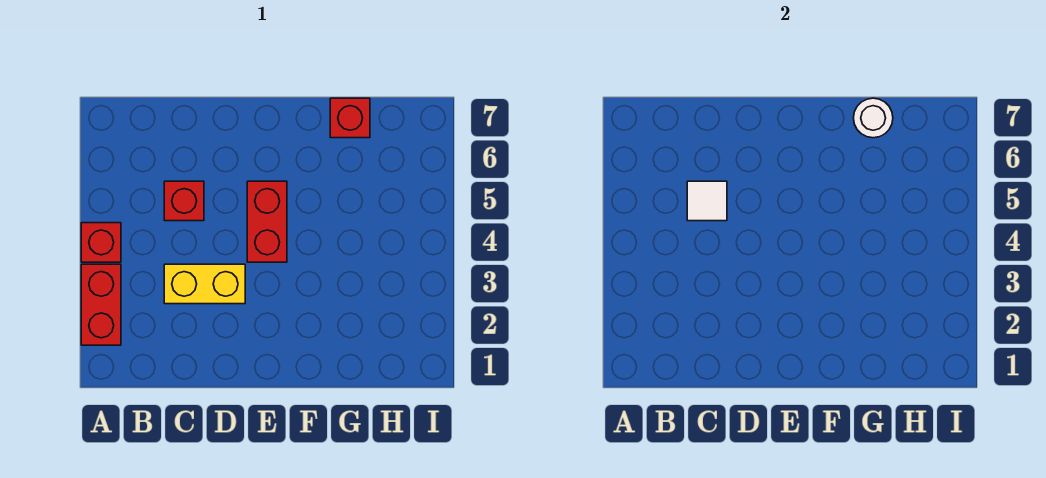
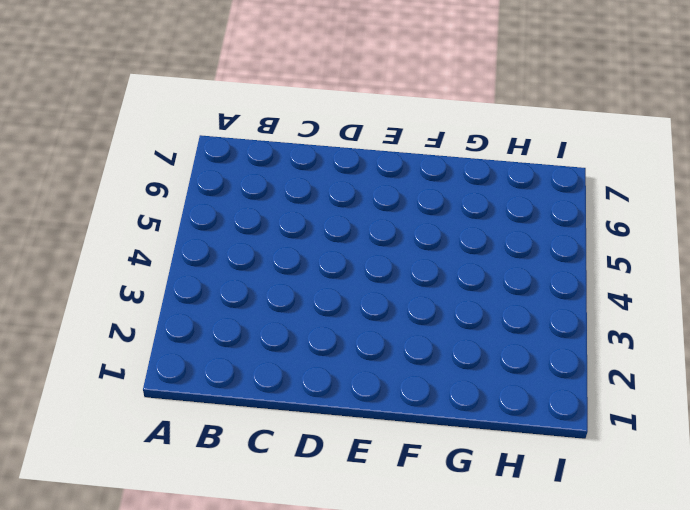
none -> red brick A2:A3 level 1
none -> red brick A4 level 1

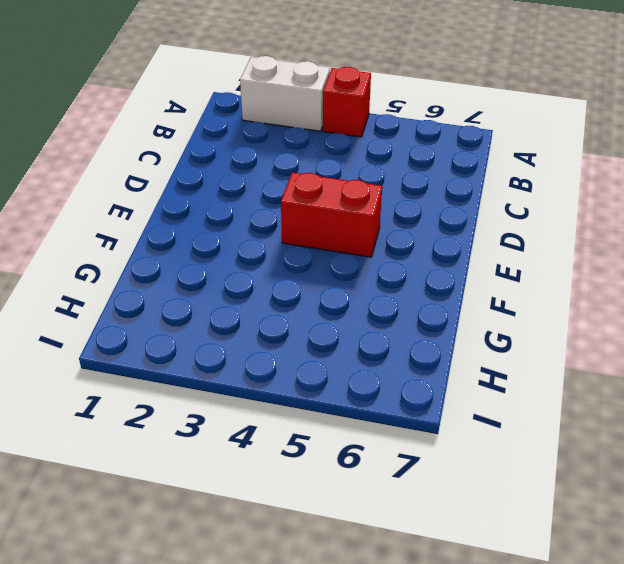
white brick A2:A3 level 1 -> red brick A2:A3 level 1
none -> yellow brick C3:D3 level 1
none -> red brick C5 level 1

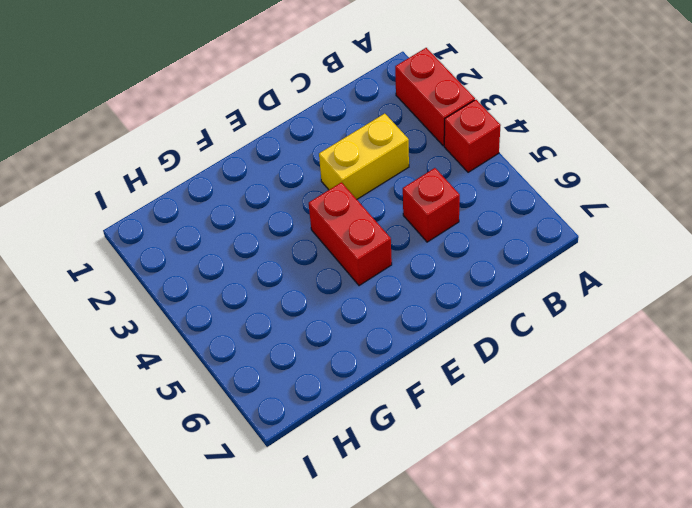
none -> red brick G7 level 1
none -> white tile C5 level 2

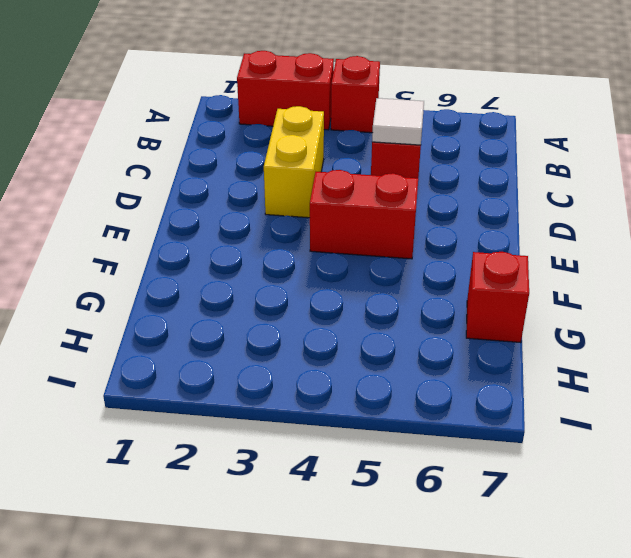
none -> white round brick G7 level 2

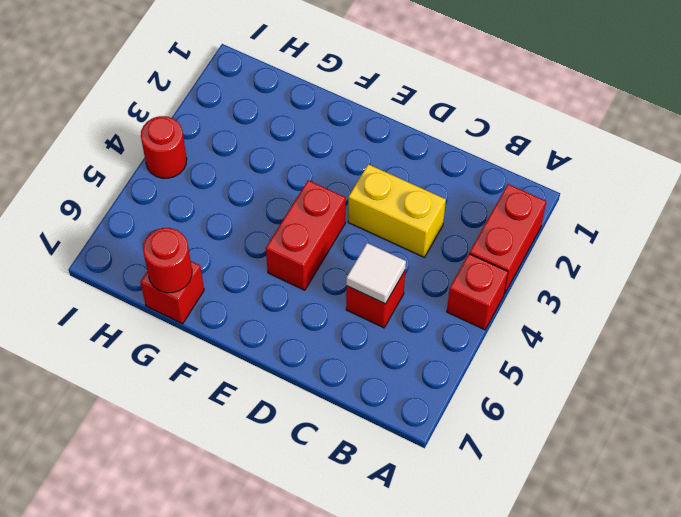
red round brick G7 level 2 -> white round brick G7 level 2
red round brick I4 level 1 -> none

